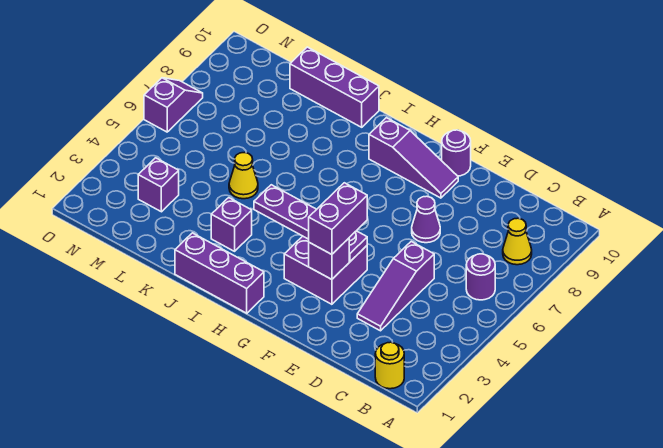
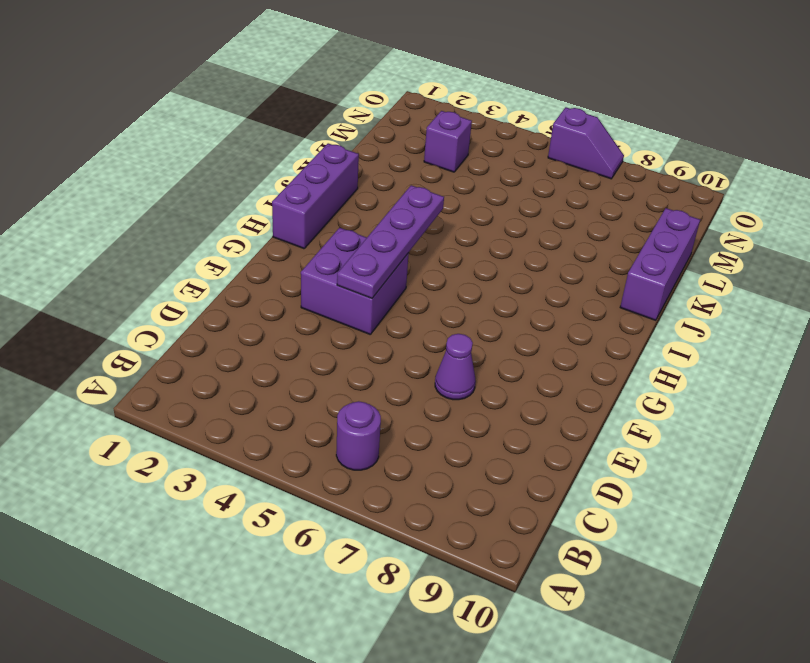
none -> yellow round brick B1 level 1
none -> yellow cone B8 level 1
none -> purple slope D3:D5 level 1 top 5

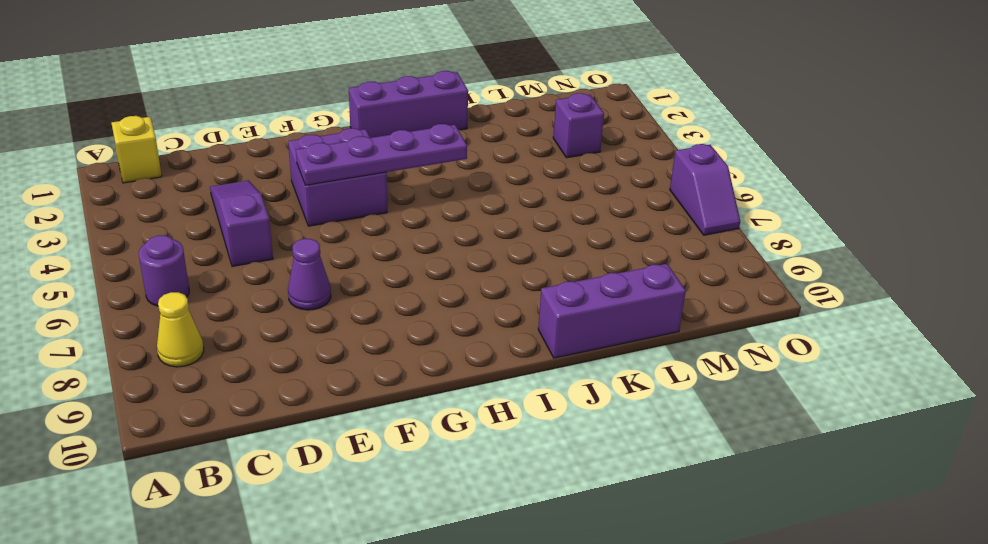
yellow brick B1 level 1 -> yellow round brick B1 level 1
none -> purple slope F9:H9 level 1 top H
none -> purple round brick F10 level 1
none -> purple brick J3 level 1

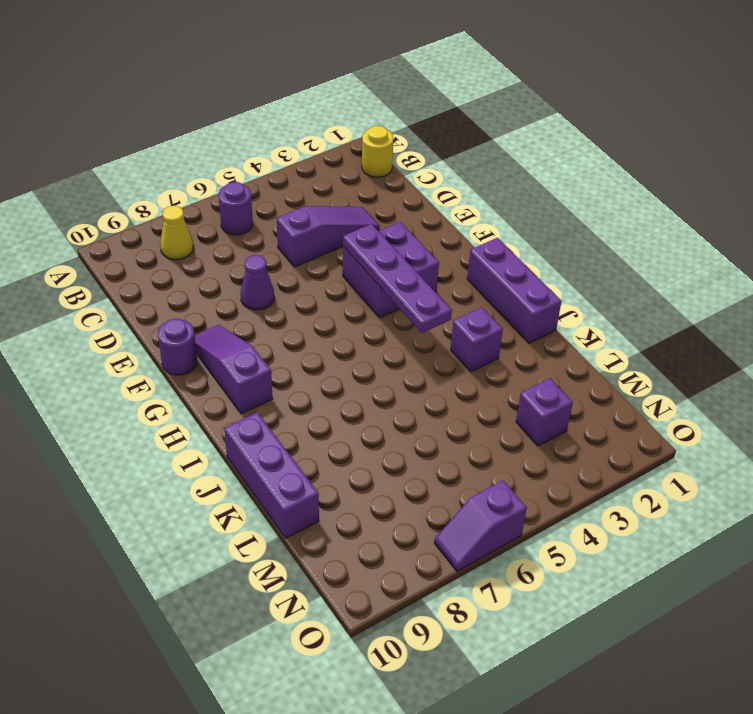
none -> yellow cone K5 level 1
none -> purple brick F3 level 2
none -> purple brick F3:F4 level 3

